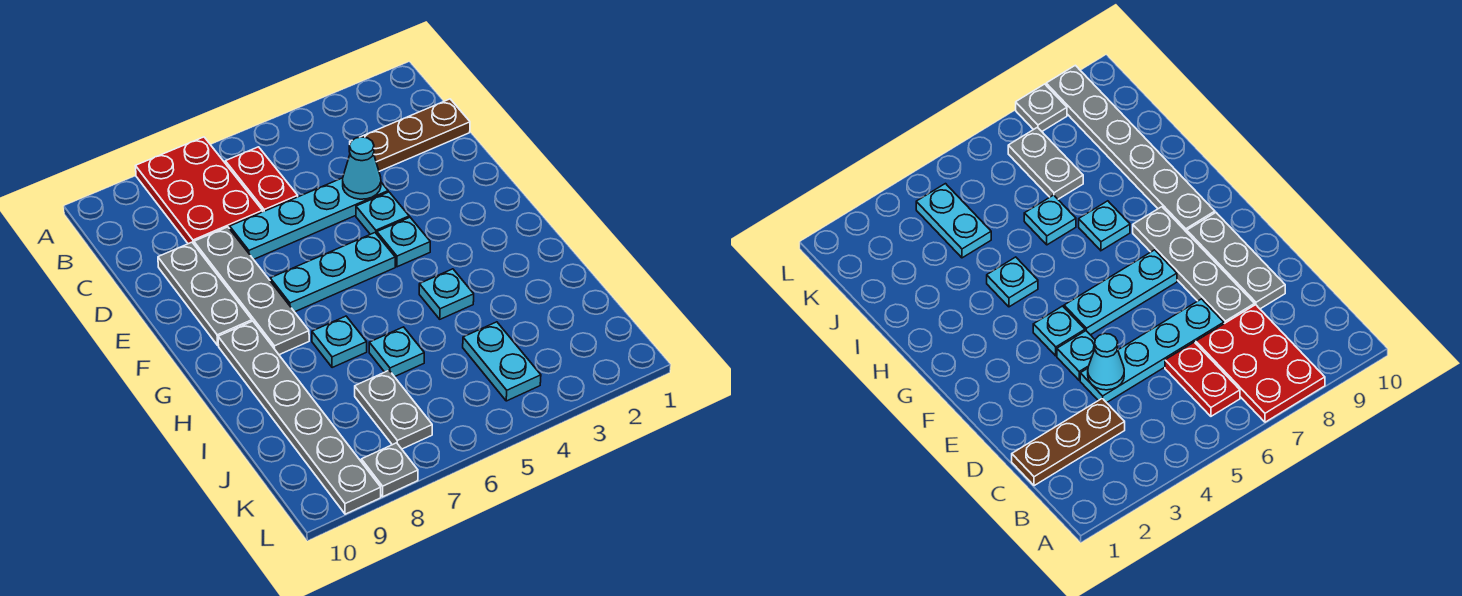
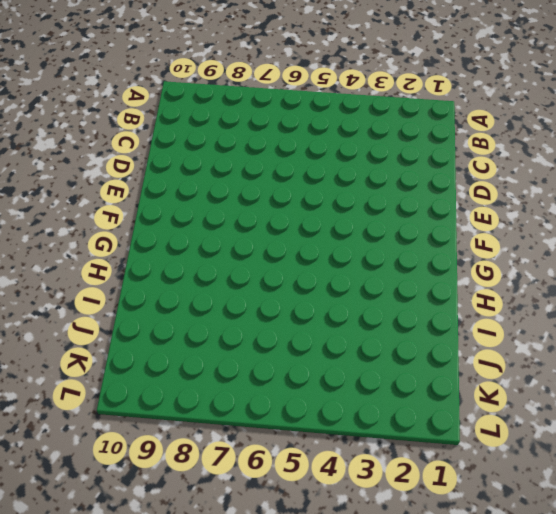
none -> red plate A7:C8 level 1
none -> red plate B6:C6 level 1
none -> brown plate C1:C3 level 1

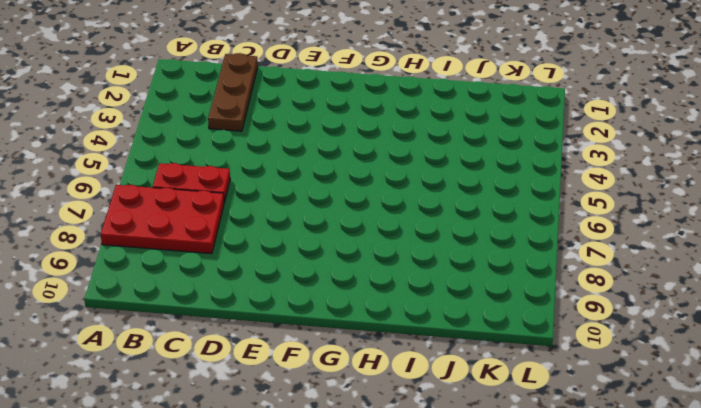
none -> cyan plate D4:D7 level 1
none -> grey plate D8:G8 level 1
none -> grey plate D9:F9 level 1

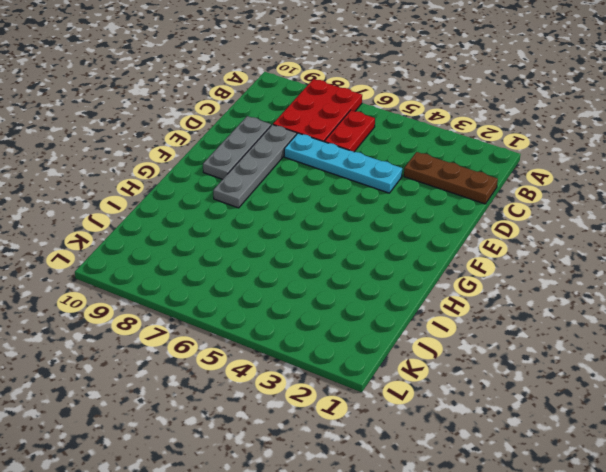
none -> cyan plate E4 level 1
none -> cyan plate F4 level 1
none -> cyan plate F5:F7 level 1

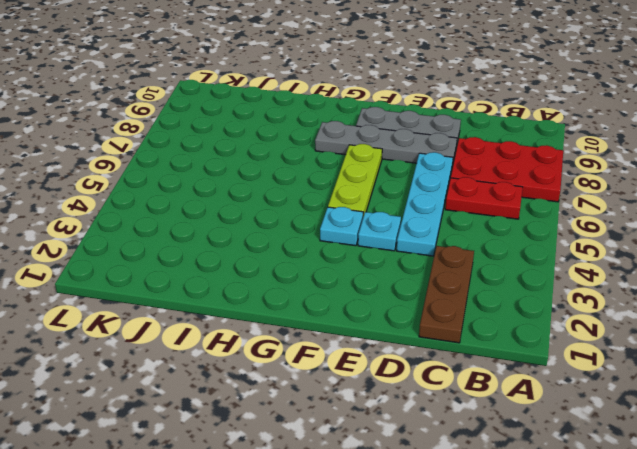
lime plate F5:F7 level 1 -> cyan plate F5:F7 level 1
none -> grey plate G9:L9 level 1
none -> cyan plate H4 level 1
none -> cyan plate H7 level 1

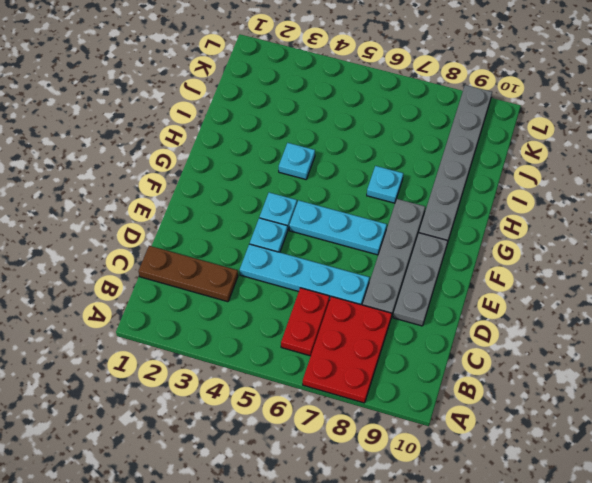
none -> cyan plate I6 level 1
none -> cyan plate J4:K4 level 1
none -> grey plate J7:K7 level 1

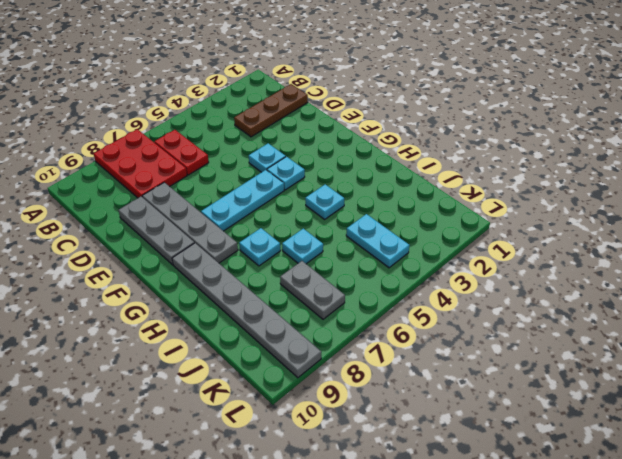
none -> cyan plate D4:D7 level 1
none -> grey plate L8 level 1
none -> cyan cone D4 level 2

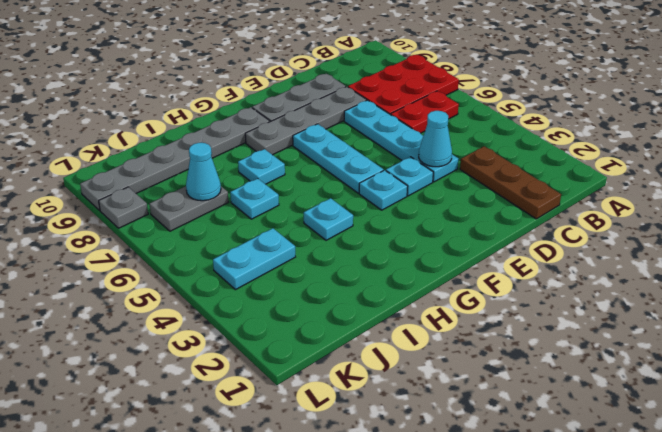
cyan cone J7 level 2 -> none

